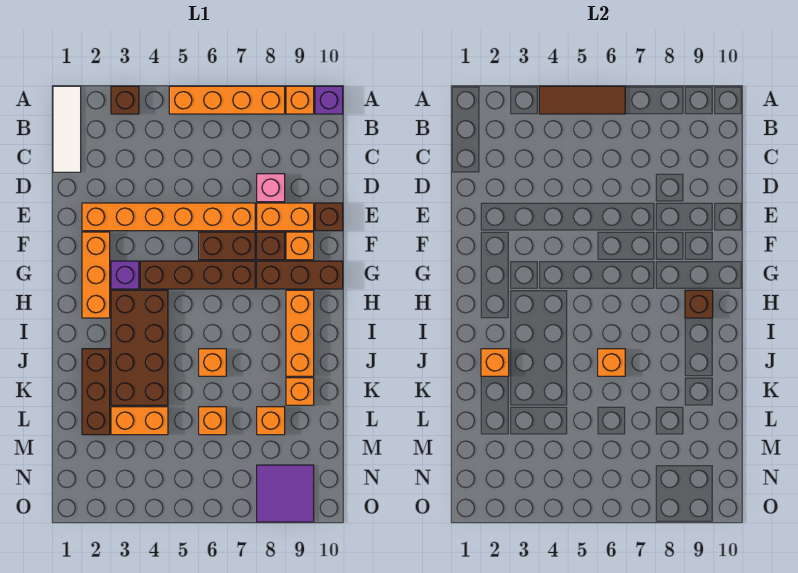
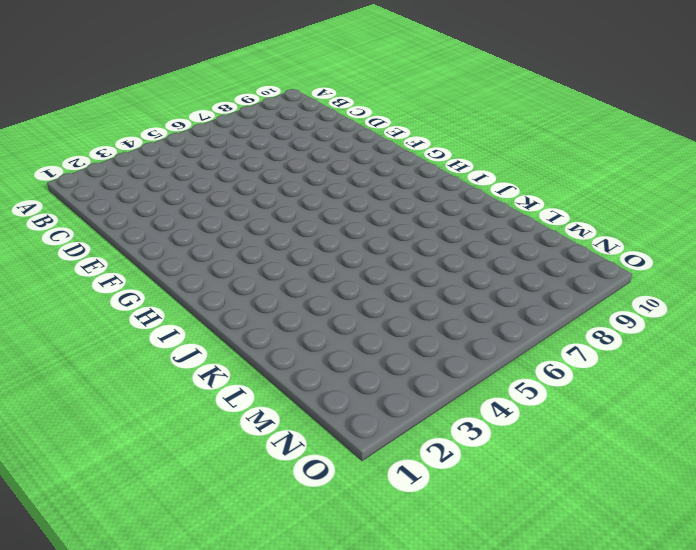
none -> white tile A1:C1 level 1
none -> brown brick A3 level 1
none -> orange brick A5:A8 level 1

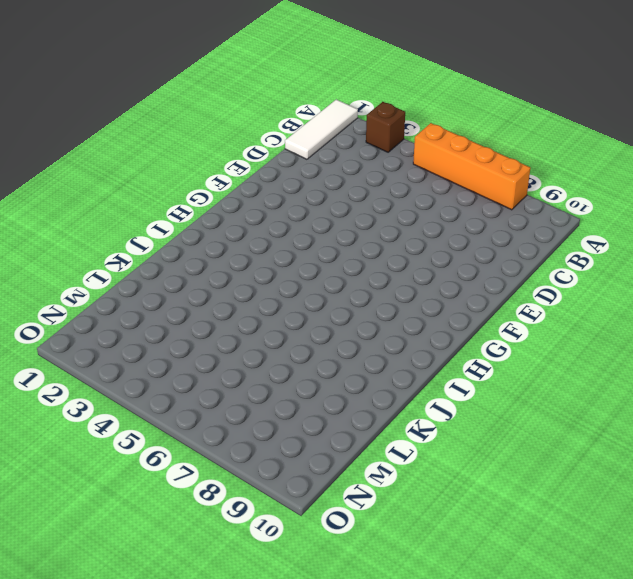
none -> orange brick A9 level 1
none -> purple brick A10 level 1
none -> pink brick D8 level 1

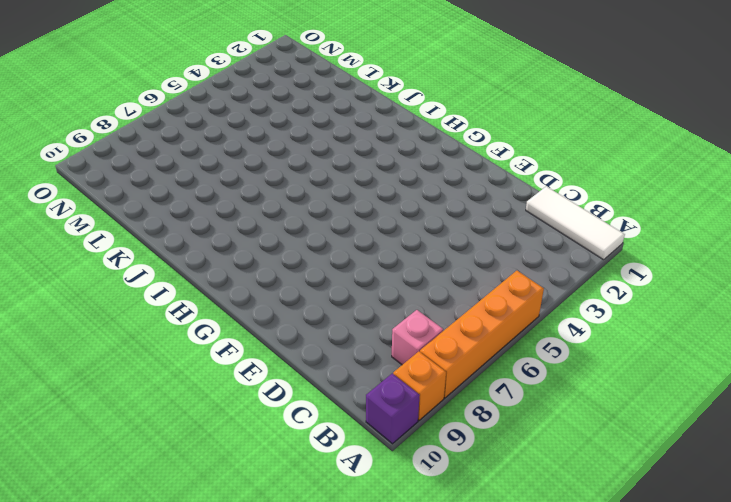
pink brick B8 level 1 -> pink brick D8 level 1
none -> brown brick A3 level 1
none -> orange brick E2:E7 level 1
none -> orange brick E8:E9 level 1

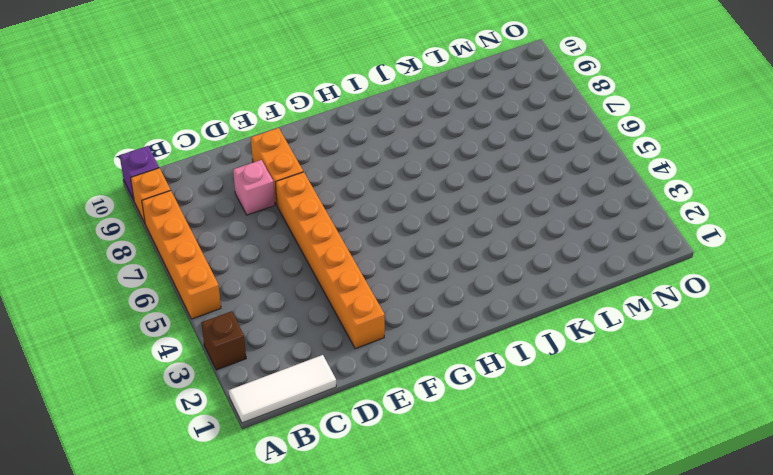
none -> brown brick E10 level 1
none -> orange brick F2:H2 level 1
none -> brown brick F6:F7 level 1

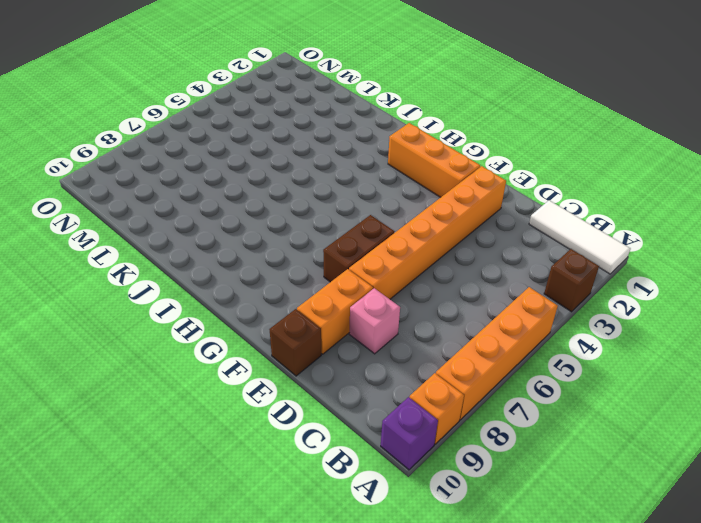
none -> brown brick F8 level 1
none -> orange brick F9 level 1
none -> purple brick G3 level 1

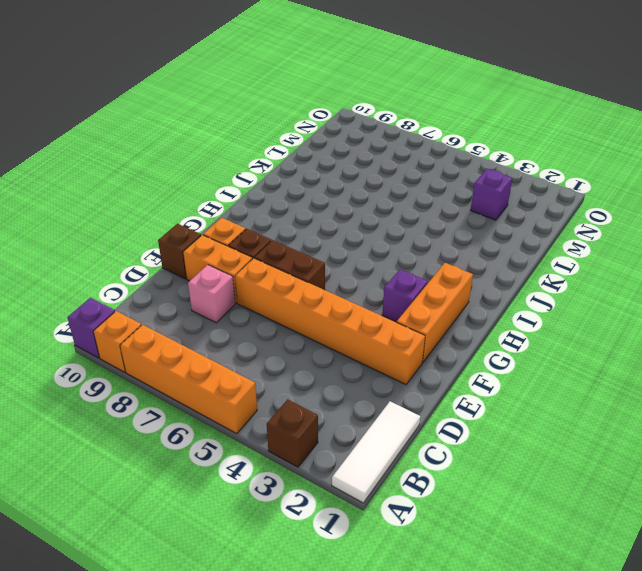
purple brick M3 level 1 -> none
none -> brown brick G4:G7 level 1
none -> brown brick G8:G10 level 1
none -> brown brick H3:K4 level 1

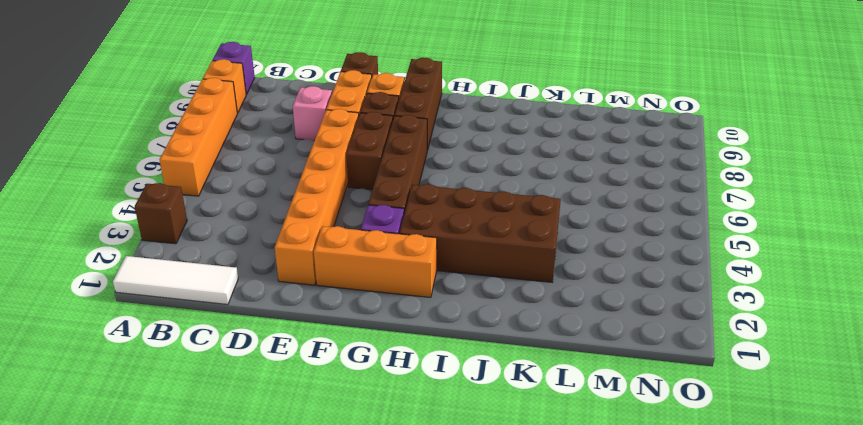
none -> orange brick H9:J9 level 1
none -> brown brick J2:L2 level 1
none -> orange brick J6 level 1

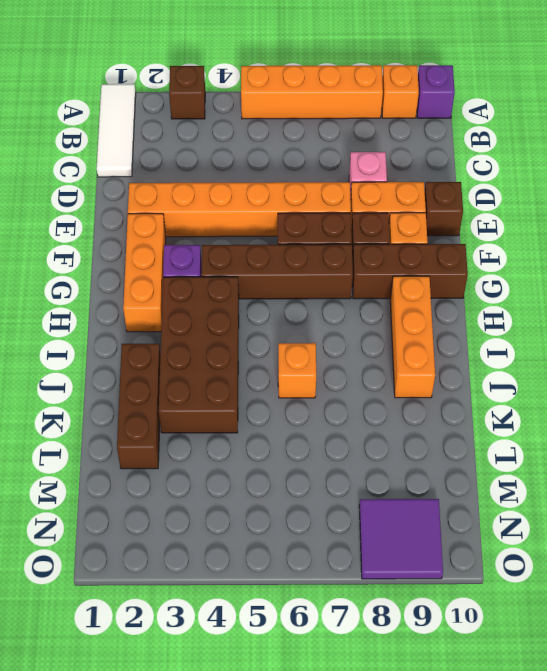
none -> orange brick K9 level 1
none -> orange brick L3:L4 level 1
none -> orange brick L6 level 1

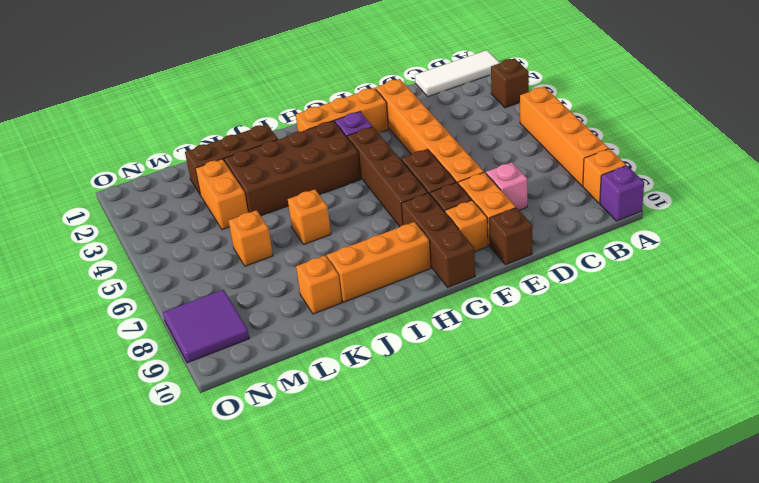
none -> orange brick L8 level 1
none -> brown tile A4:A6 level 2
none -> brown brick H9 level 2

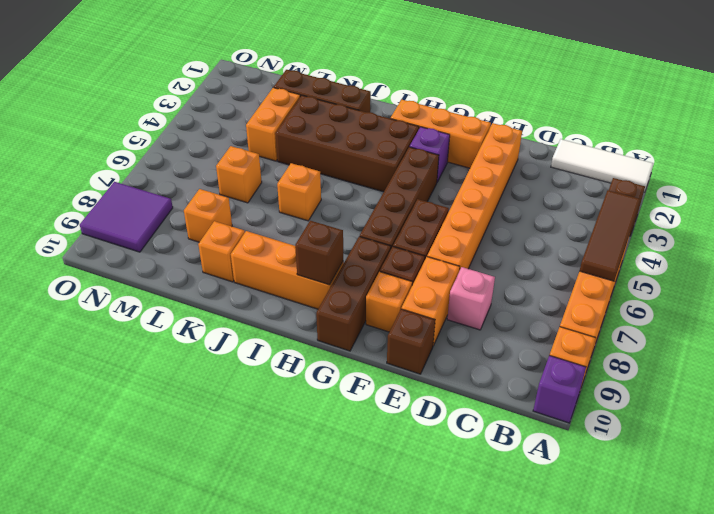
none -> orange brick J2 level 2
none -> orange brick J6 level 2

